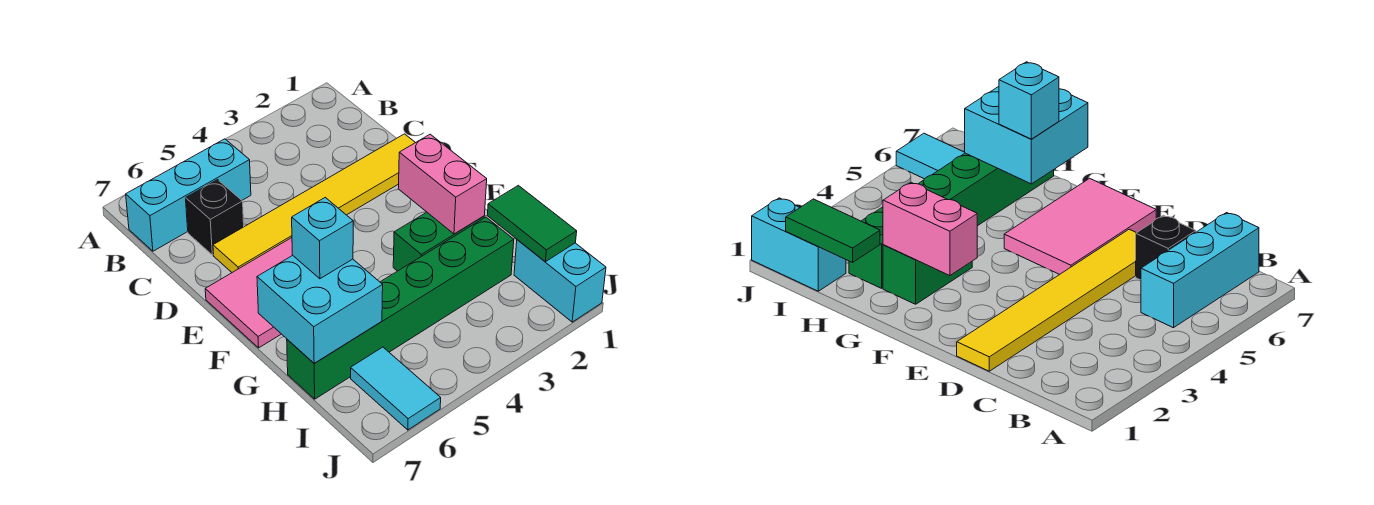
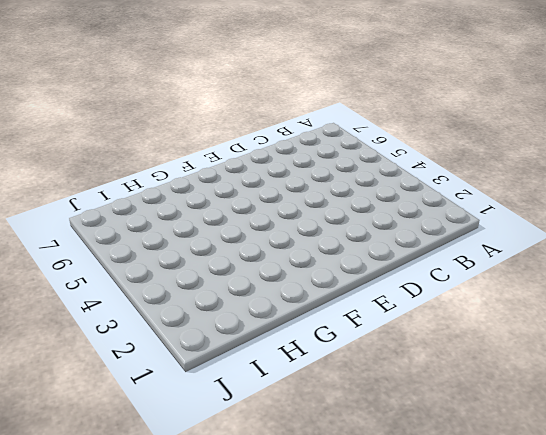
none -> cyan brick B5:B7 level 1
none -> black brick C6 level 1
none -> yellow tile D1:D6 level 1

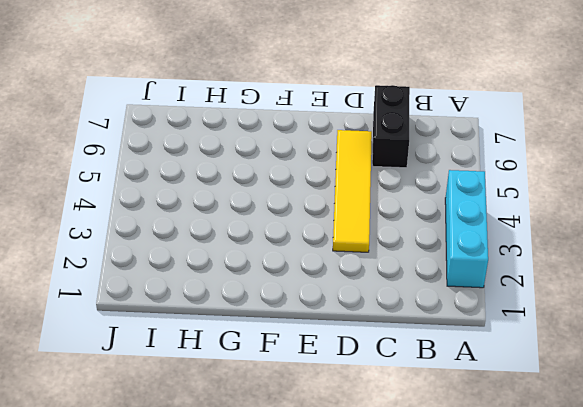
cyan brick A2:A4 level 1 -> cyan brick B5:B7 level 1
black brick C6:C7 level 1 -> black brick C6 level 1
yellow tile D3:D6 level 1 -> yellow tile D1:D6 level 1
none -> pink tile E5:F7 level 1
none -> green brick G2:G3 level 1
none -> green brick H2:H7 level 1

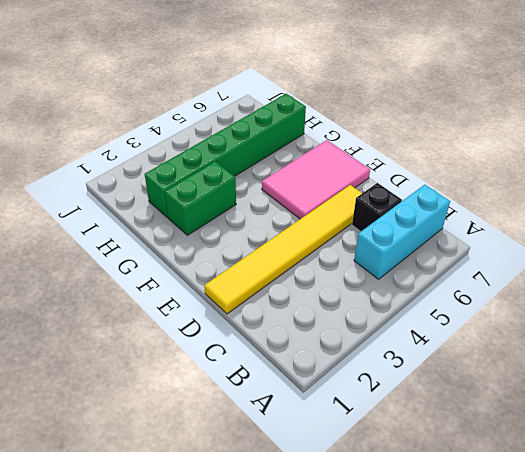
none -> cyan brick I1:J1 level 1
none -> cyan tile I6:J6 level 1
none -> pink brick F2:G2 level 2

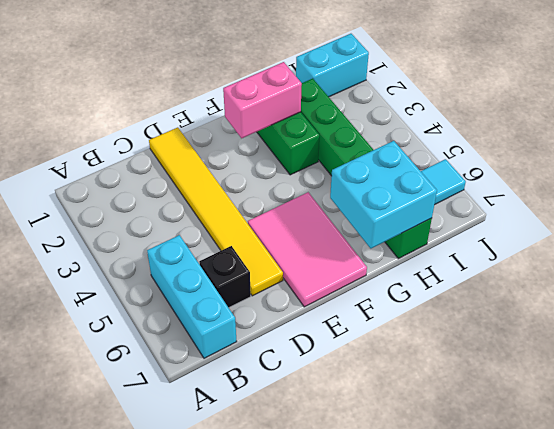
none -> green tile H1:I1 level 2
none -> cyan brick G6 level 3

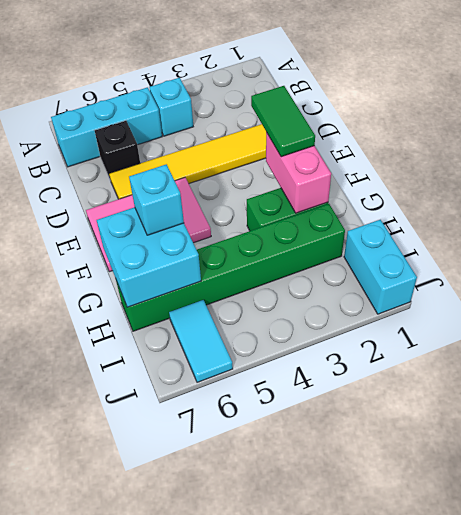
cyan brick B4 level 1 -> none
green tile E2:F2 level 3 -> green tile H1:I1 level 2

